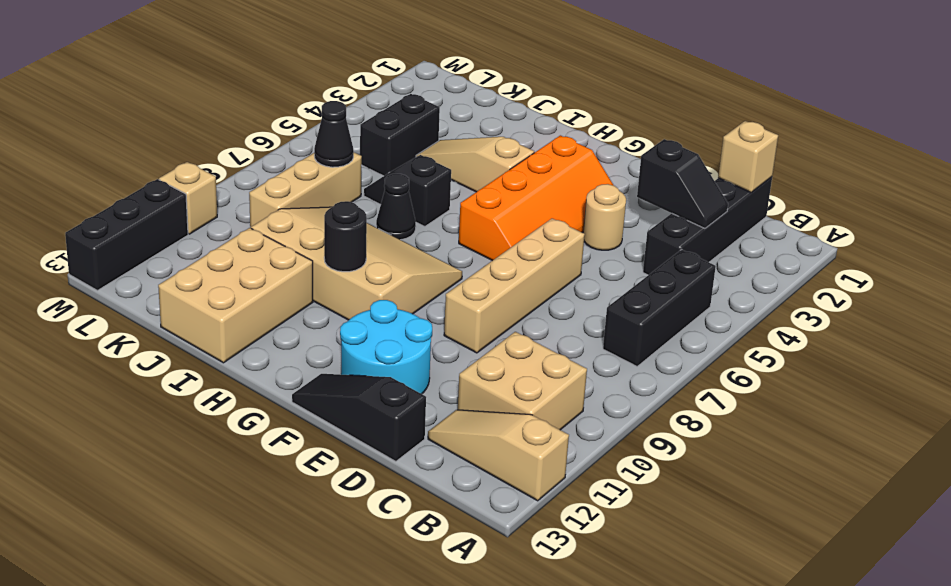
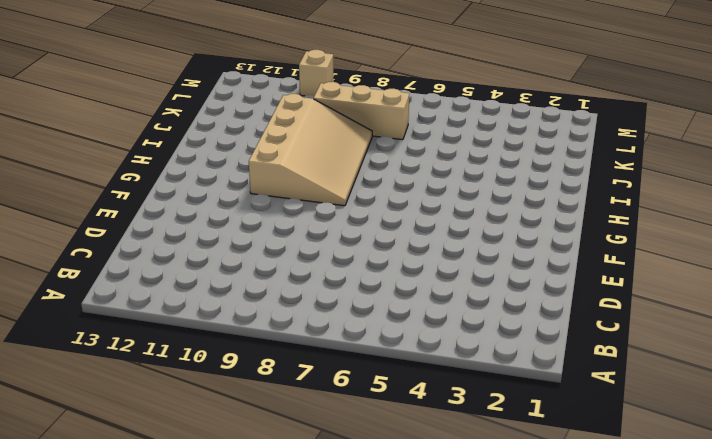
none -> tan slope A12:C12 level 1 top A
none -> black brick B5:B7 level 1
none -> tan brick B10:C11 level 1

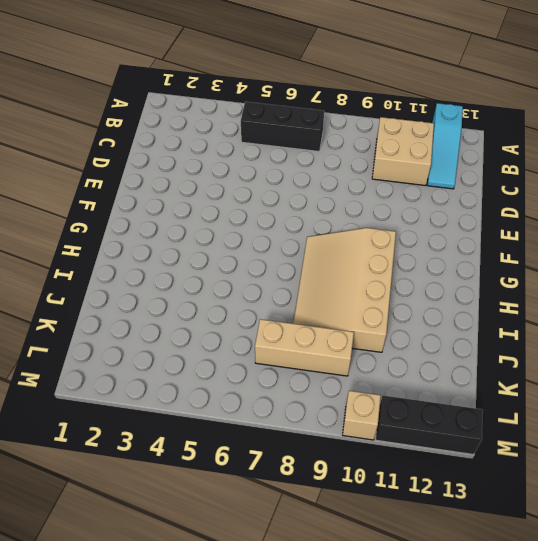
cyan slope A12:C12 level 1 top A -> tan slope A12:C12 level 1 top A
none -> black brick C1:C4 level 1
none -> black slope D13:F13 level 1 top D
none -> tan round brick E4 level 1

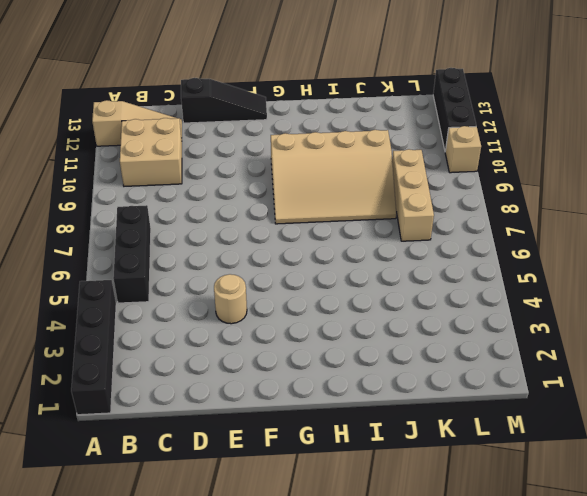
black brick A1:A4 level 1 -> black brick C1:C4 level 1
none -> tan brick E6:E9 level 1
none -> cyan round brick E11:F12 level 1
none -> orange slope F3:G6 level 1 top G

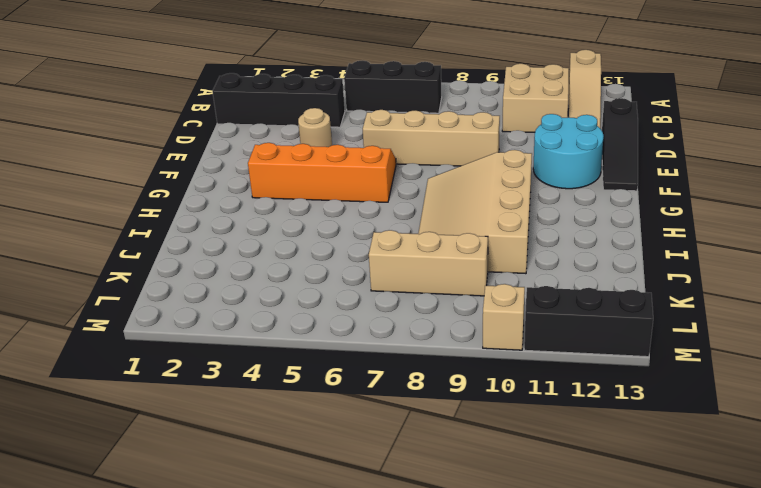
none -> tan slope H4:J4 level 1 top H
none -> black slope I6:J6 level 1 top I
none -> black cone I7 level 1

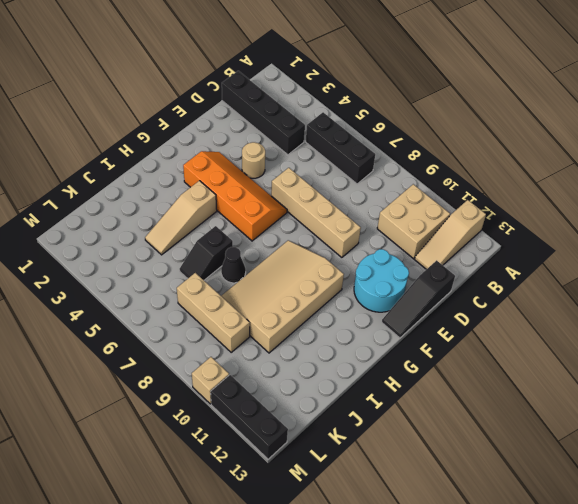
none -> tan brick I11:J13 level 1
none -> black brick K4:K5 level 1
none -> tan brick C1 level 2

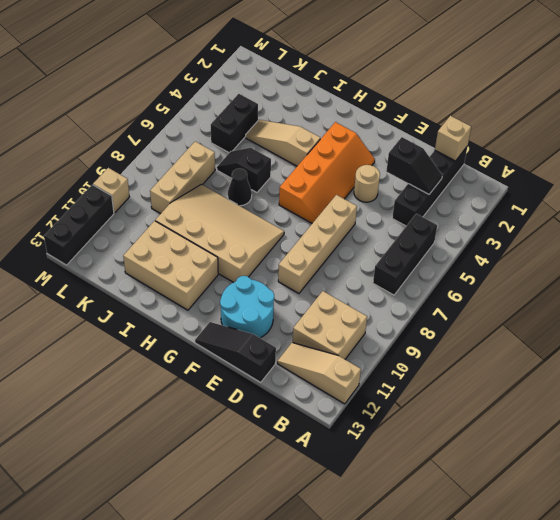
tan brick H11:J12 level 1 -> tan brick I11:J13 level 1
none -> black round brick H10 level 2
none -> black cone K7 level 2

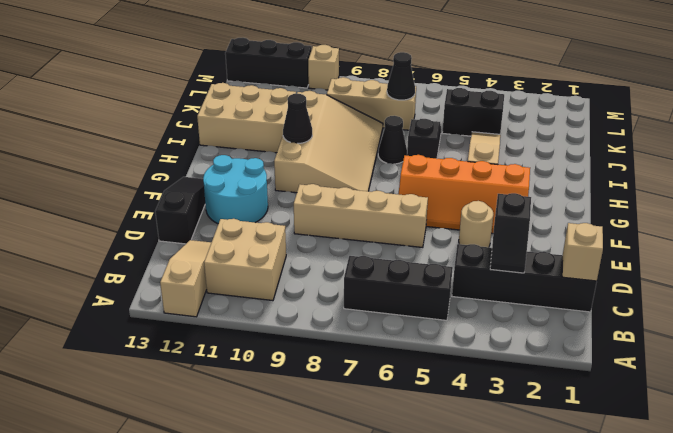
black cone H10 level 2 -> black round brick H10 level 2

